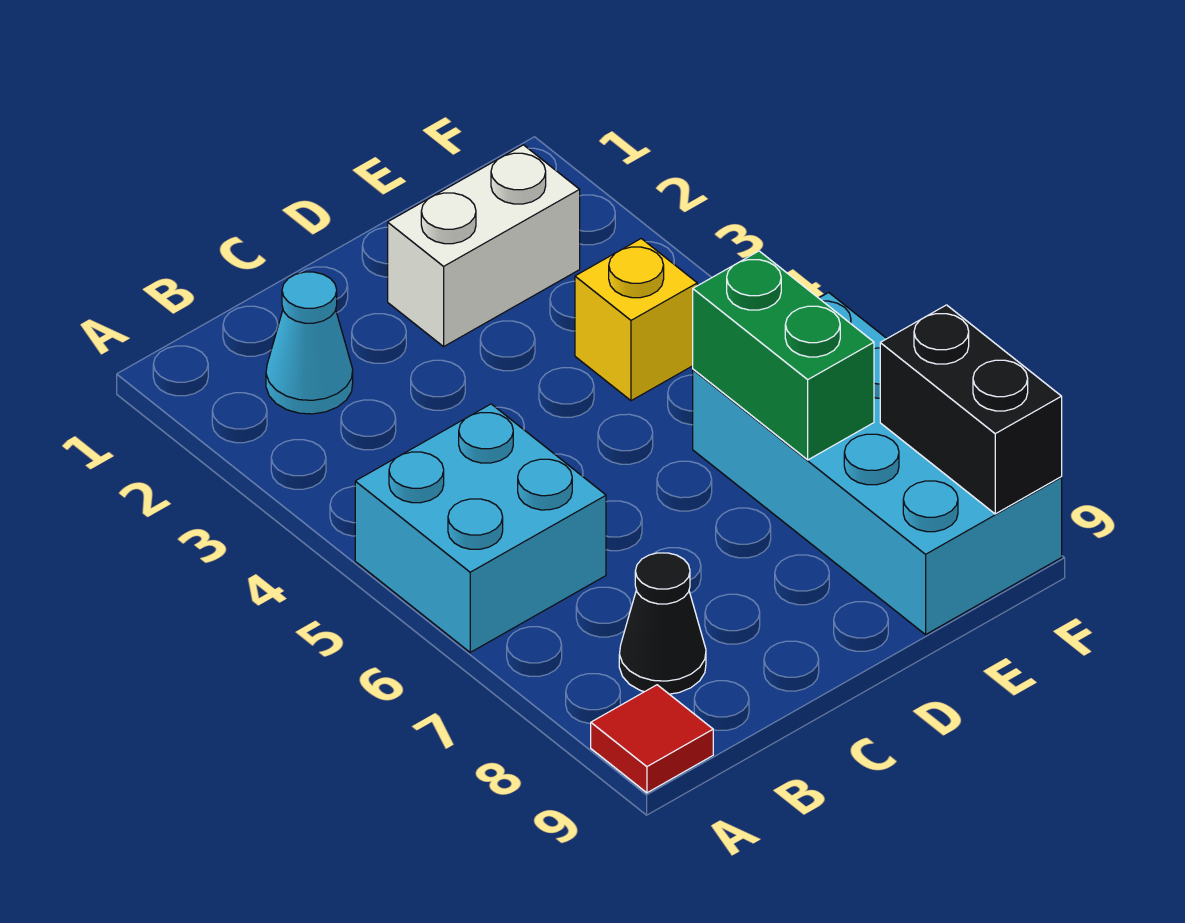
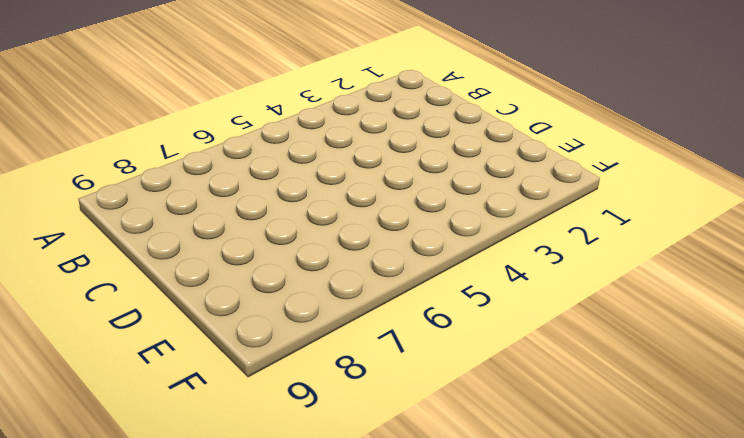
none -> cyan brick A5:B6 level 1
none -> red tile A9 level 1

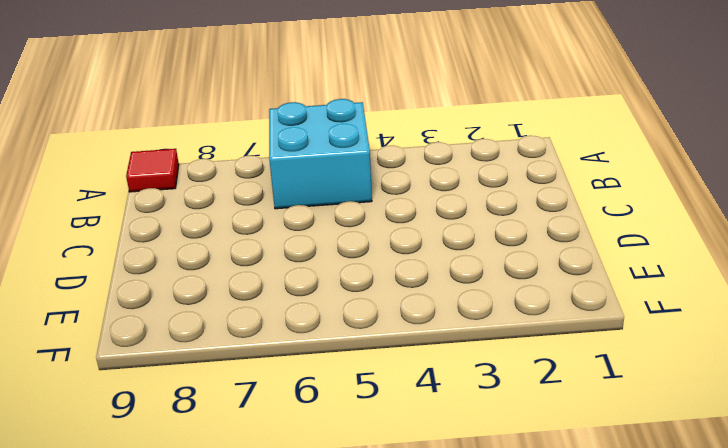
none -> cyan cone B2 level 1
none -> black cone B8 level 1

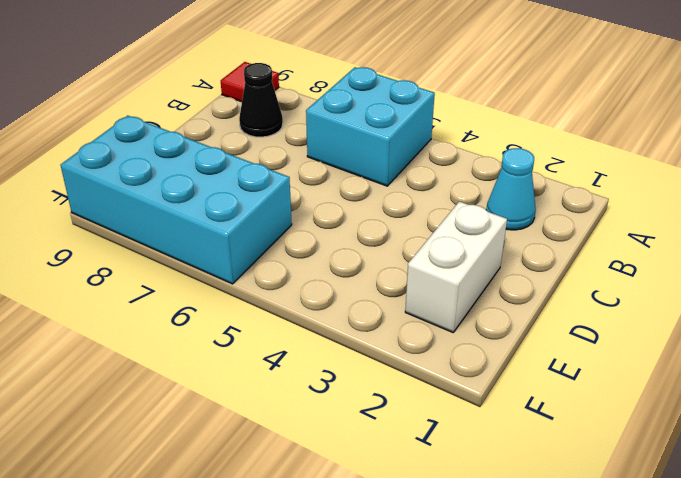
none -> yellow brick E4 level 1
none -> green brick E6:E7 level 2

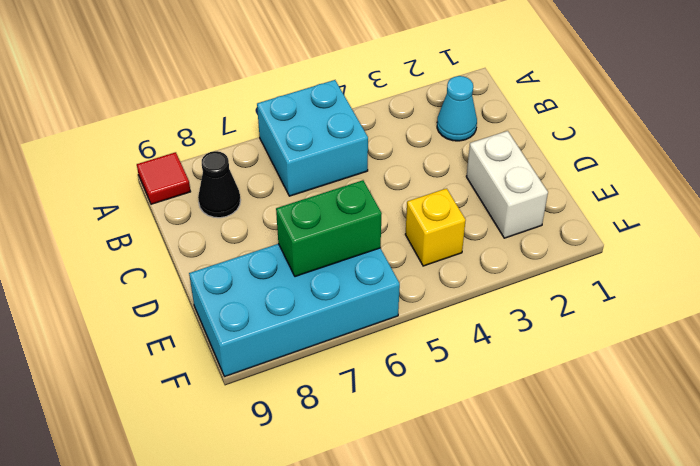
none -> black brick F8:F9 level 2

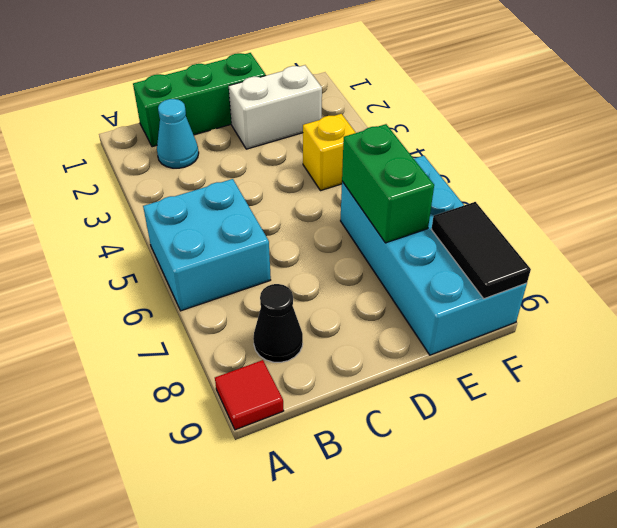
green brick B1:D1 level 1 -> none
black tile F8:F9 level 2 -> black brick F8:F9 level 2

